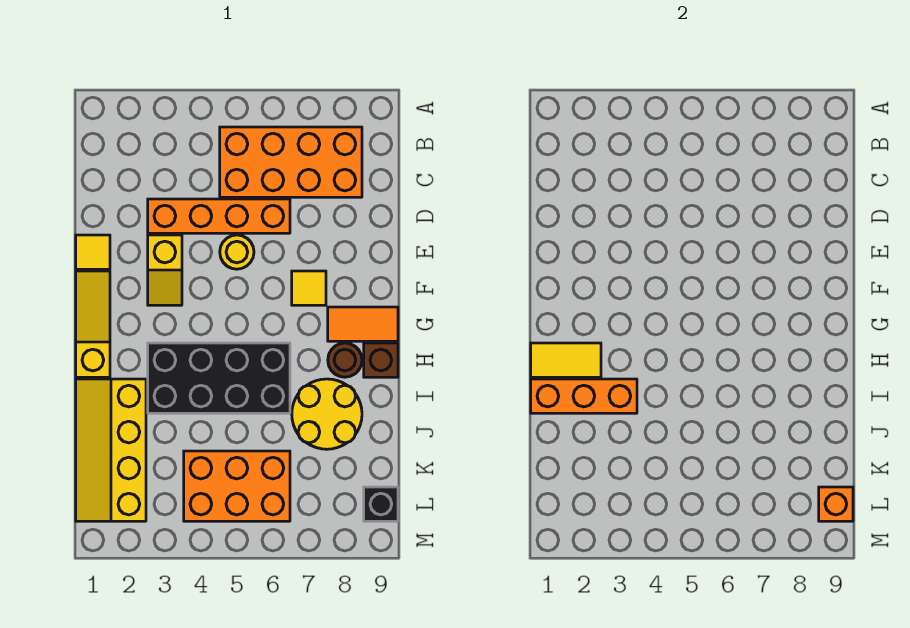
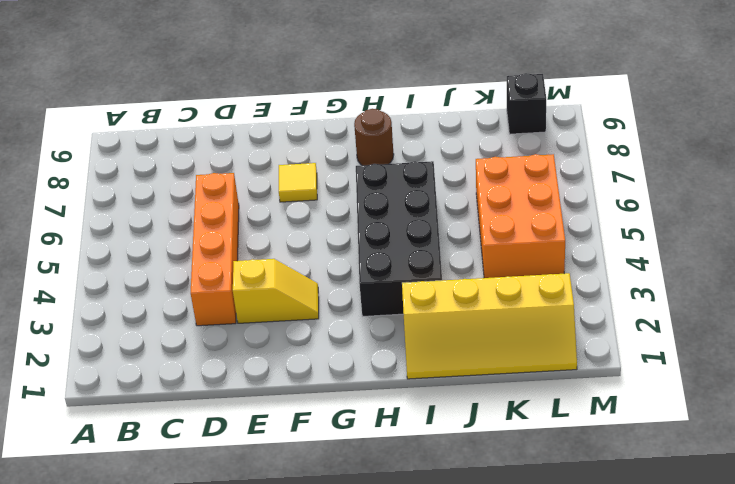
none -> orange brick B5:C8 level 1
none -> yellow tile E1 level 1
none -> yellow round brick E5 level 1

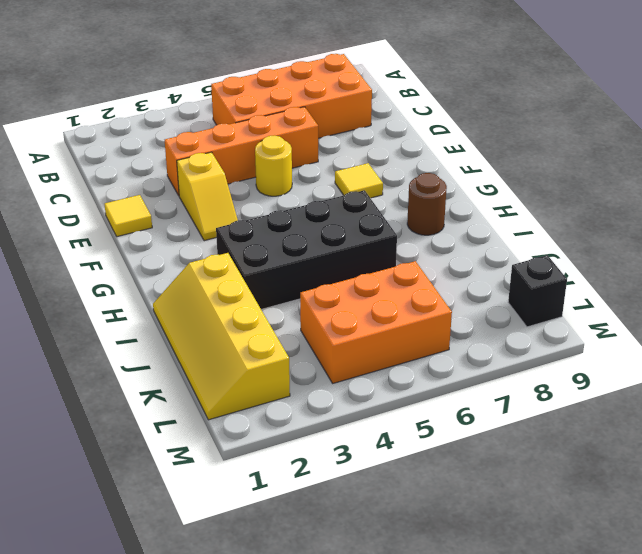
none -> yellow slope F1:H1 level 1 top H
none -> orange tile G8:G9 level 1
none -> brown brick H9 level 1

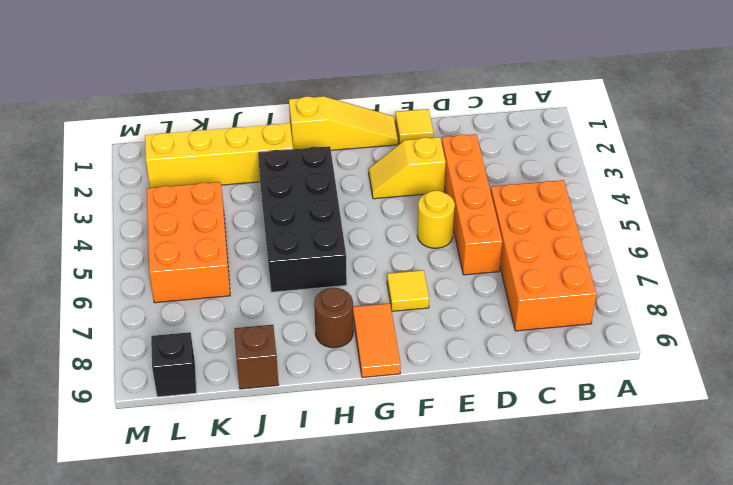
brown brick J9 level 1 -> brown brick H9 level 1
none -> yellow round brick I7:J8 level 1
none -> yellow tile H1:H2 level 2
none -> orange brick I1:I3 level 2

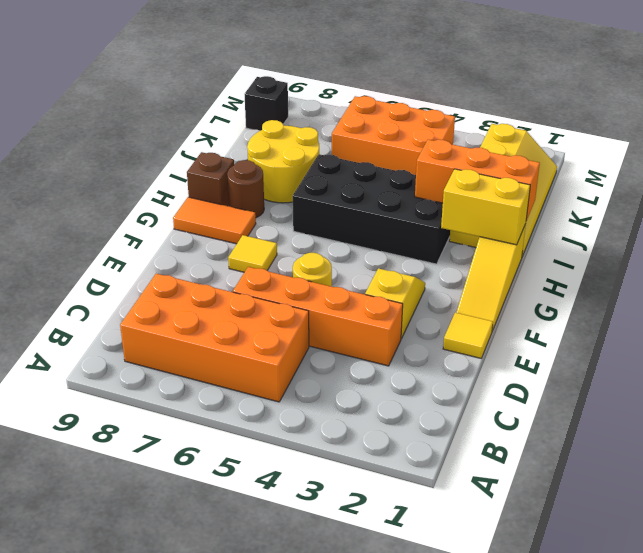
yellow brick H1:H2 level 2 -> yellow tile H1:H2 level 2
none -> orange brick L9 level 2

